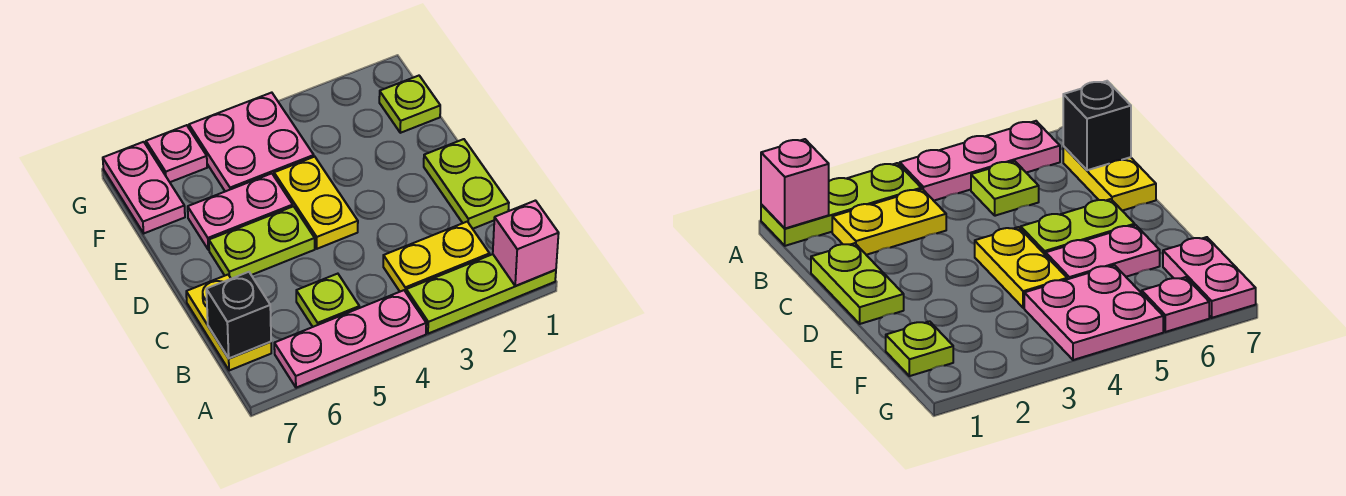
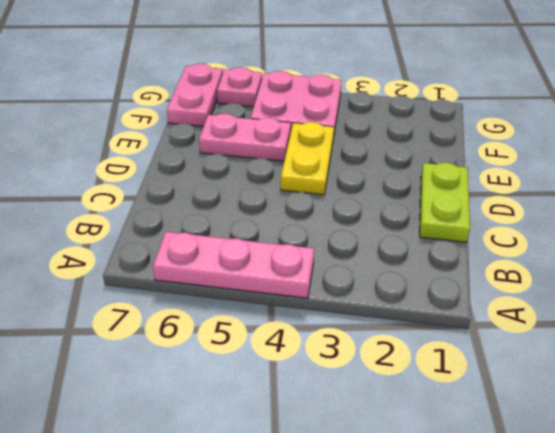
none -> lime plate A1:A3 level 1
none -> yellow plate B2:B3 level 1
none -> lime plate B5 level 1

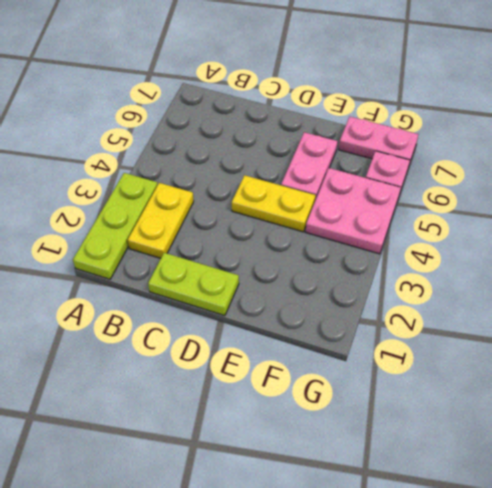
none -> pink plate A4:A6 level 1
none -> lime plate B5 level 1
none -> yellow plate B7:C7 level 1

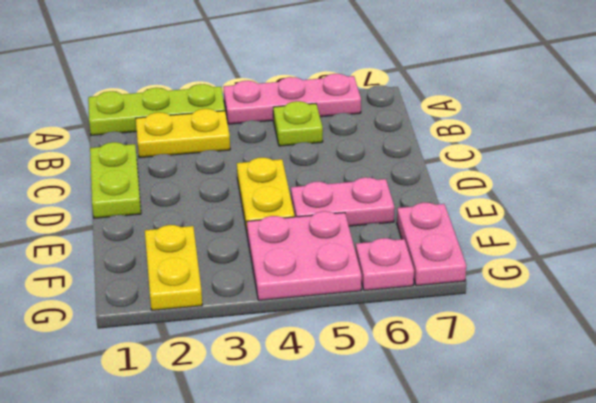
yellow plate F2:G2 level 1 -> yellow plate B7:C7 level 1
none -> lime plate D5:D6 level 1
none -> lime plate F1 level 1
none -> pink brick A1 level 2

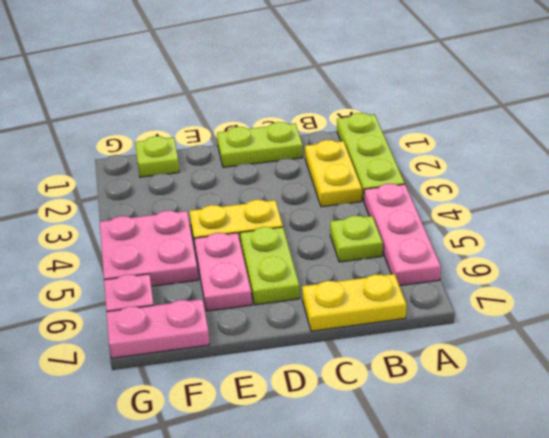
none -> pink brick A1 level 2
none -> black brick B7 level 2

